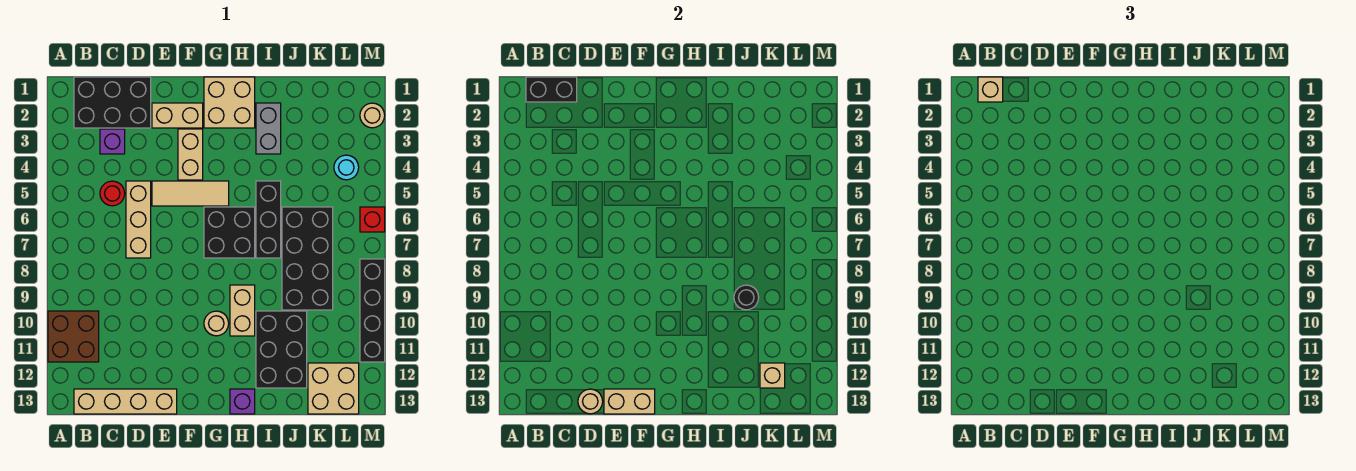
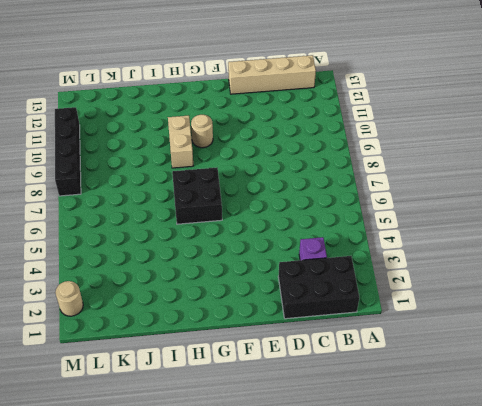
none -> brown brick A10:B11 level 1
none -> red round brick C5 level 1
none -> tan brick D5:D7 level 1

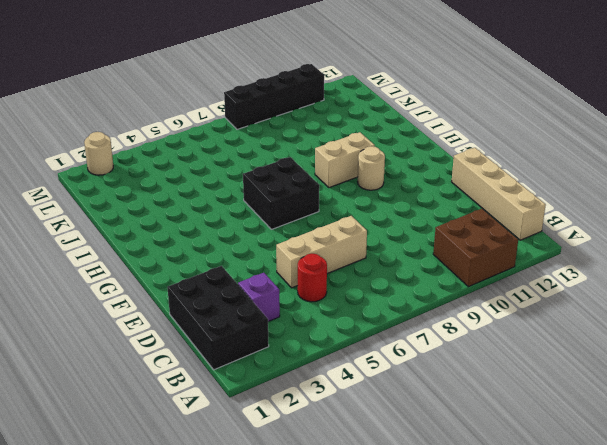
none -> tan brick E2:F2 level 1
none -> tan tile E5:G5 level 1
none -> tan brick F3:F4 level 1

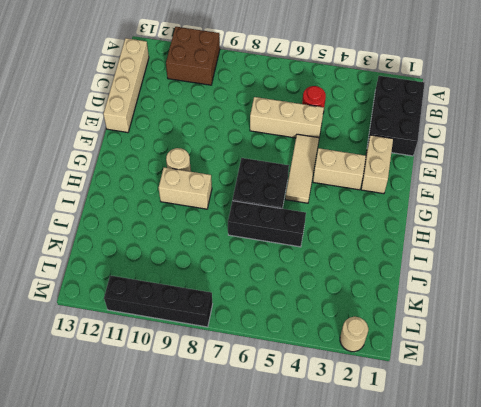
none -> purple brick C3 level 1
none -> tan brick G1:H2 level 1
none -> purple brick H13 level 1

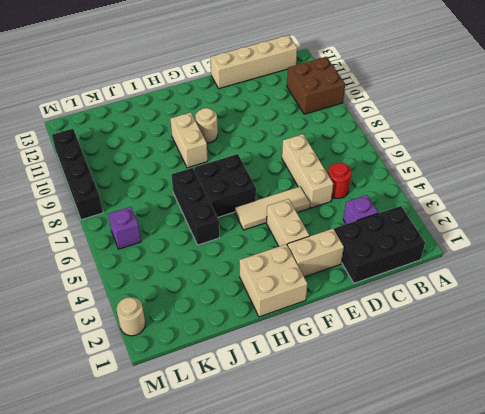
purple brick L6 level 1 -> purple brick H13 level 1
none -> grey brick I2:I3 level 1
none -> black brick I10:J12 level 1
none -> black brick J6:K9 level 1

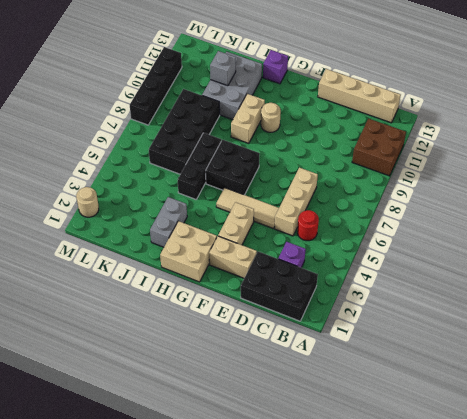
grey brick I10:J12 level 1 -> black brick I10:J12 level 1
grey brick J11 level 2 -> none
none -> tan brick K12:L13 level 1
none -> cyan round brick L4 level 1
none -> red brick M6 level 1

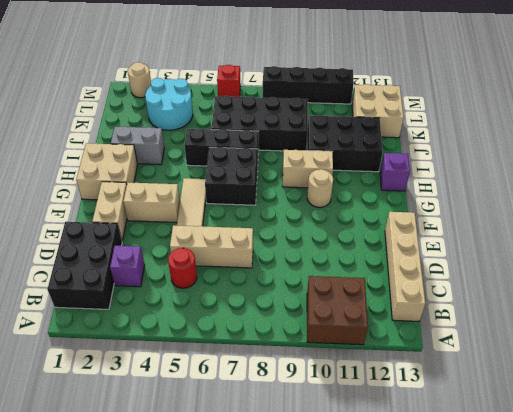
cyan round brick K3:L4 level 1 -> cyan round brick L4 level 1
none -> black brick B1:C1 level 2
none -> tan round brick D13 level 2
none -> tan brick E13:F13 level 2

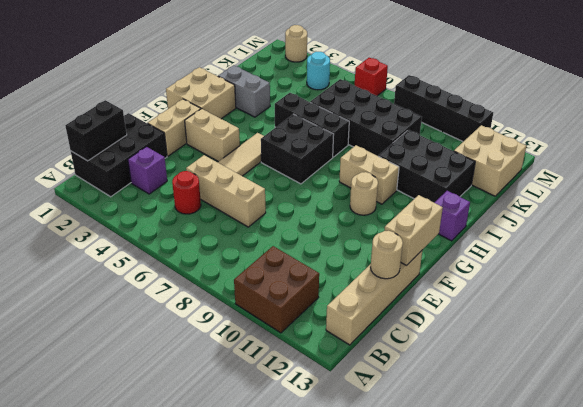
none -> black round brick J9 level 2
none -> tan brick K12 level 2
none -> tan brick B1 level 3

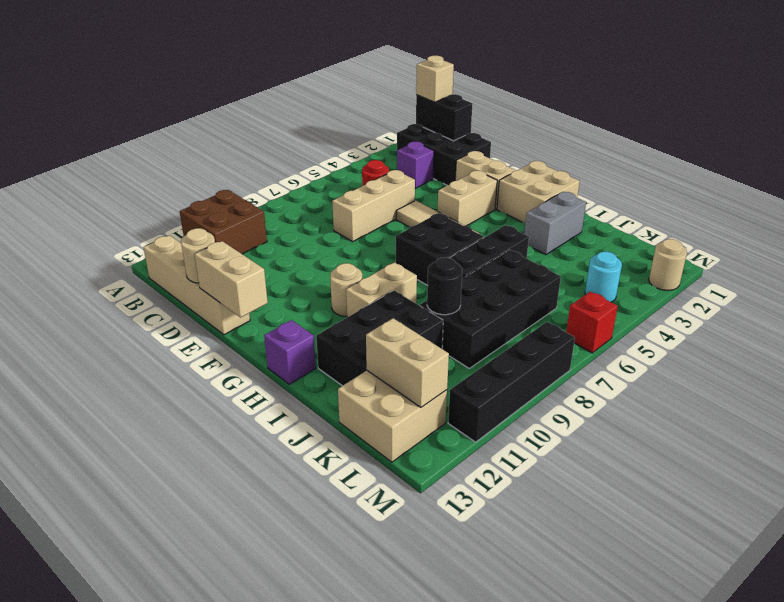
tan brick K12:L12 level 2 -> tan brick K12 level 2

